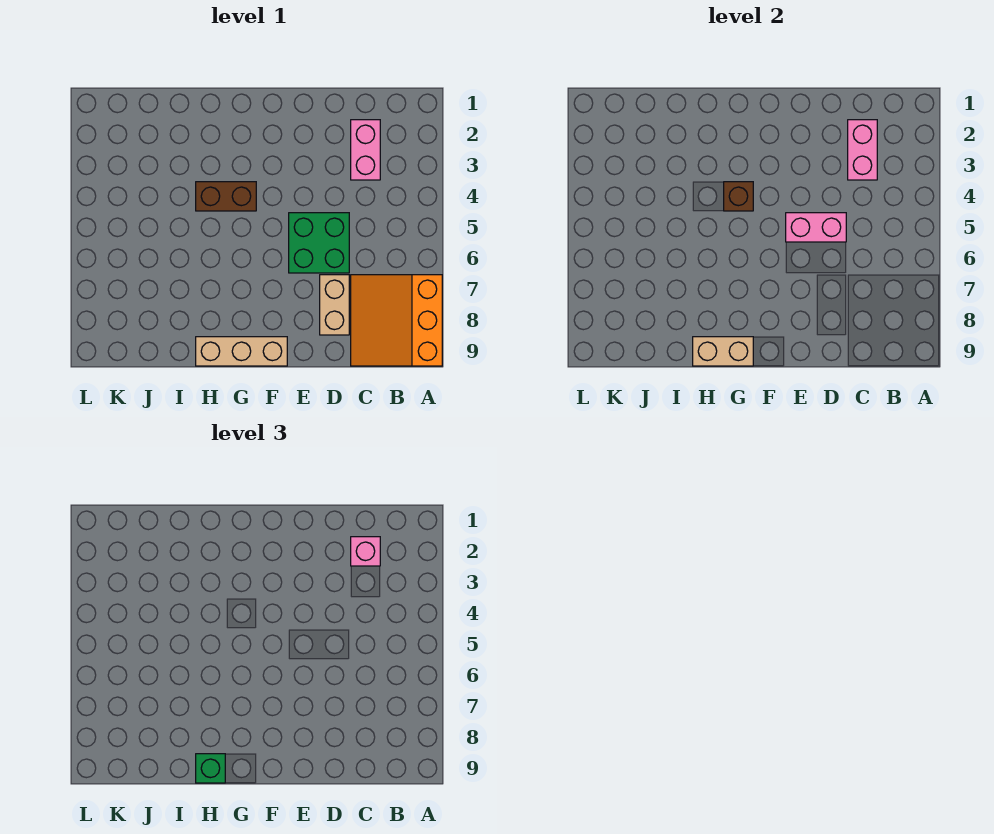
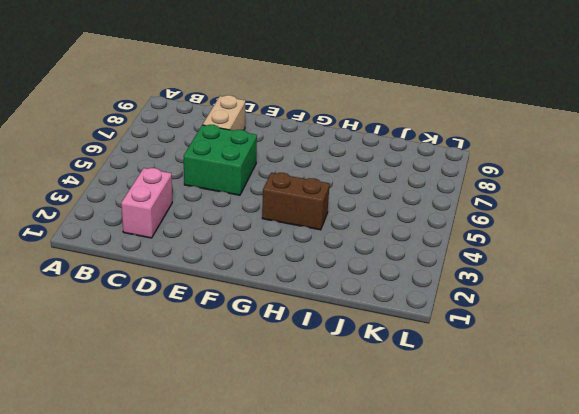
none -> orange slope A7:C9 level 1 top A
none -> tan brick F9:H9 level 1
none -> pink brick C2:C3 level 2

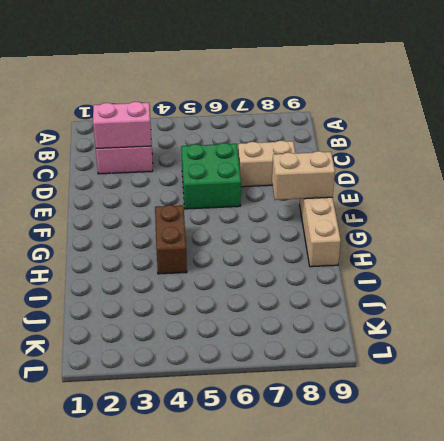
tan brick F8:F9 level 2 -> tan brick G9:H9 level 2
none -> orange slope A7:C9 level 1 top A
none -> pink brick D5:E5 level 2
none -> brown brick G4 level 2

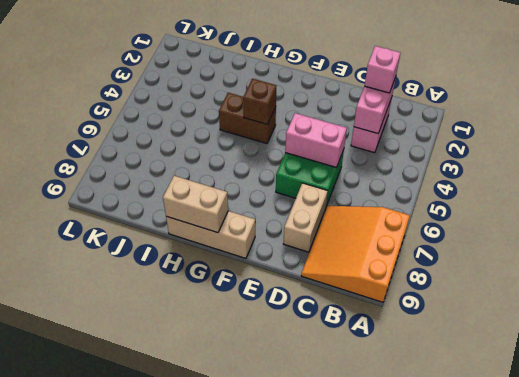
none -> green brick H9 level 3

